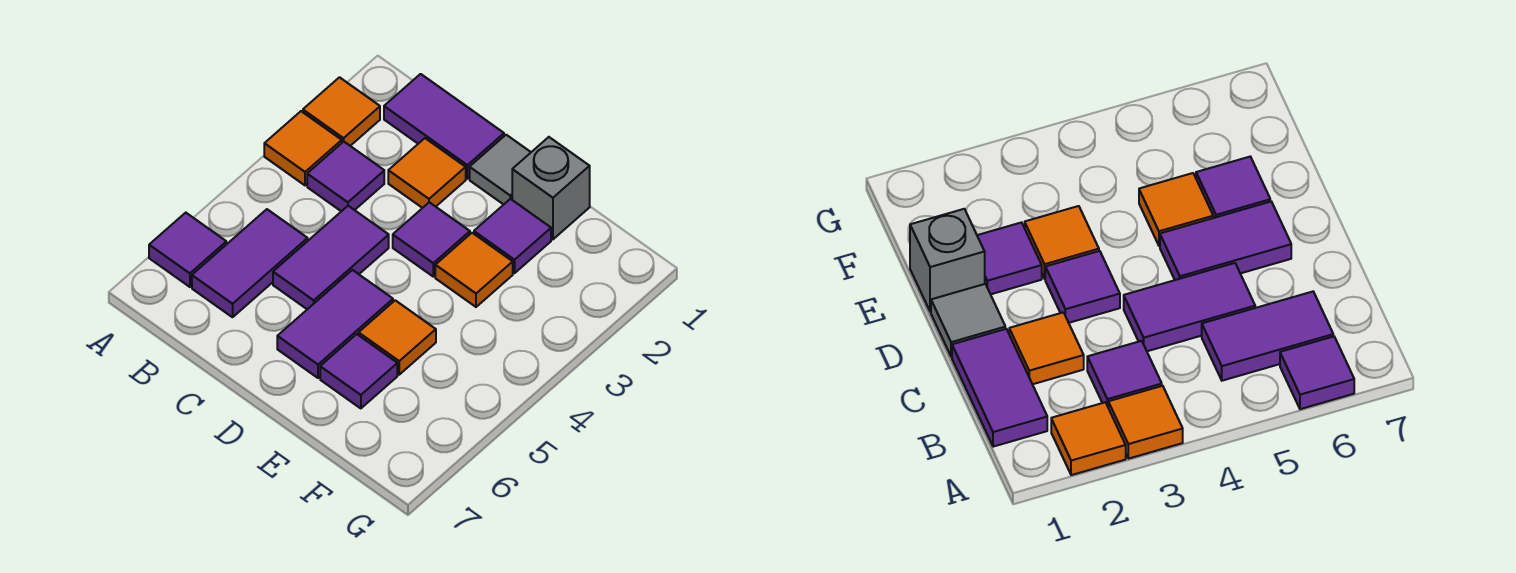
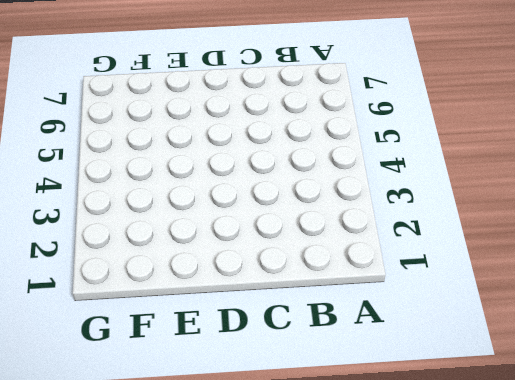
none -> orange tile A2 level 1
none -> orange tile A3 level 1
none -> purple tile A6 level 1

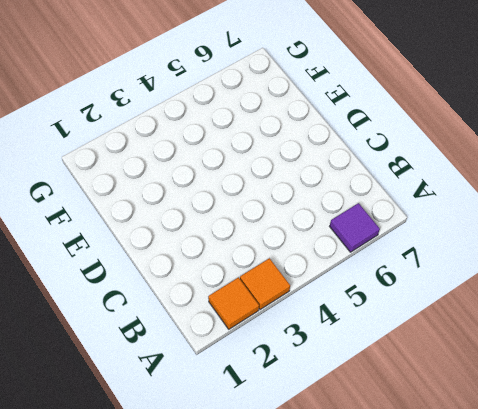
none -> purple tile B1:C1 level 1
none -> purple tile B3 level 1
none -> purple tile B5:B6 level 1

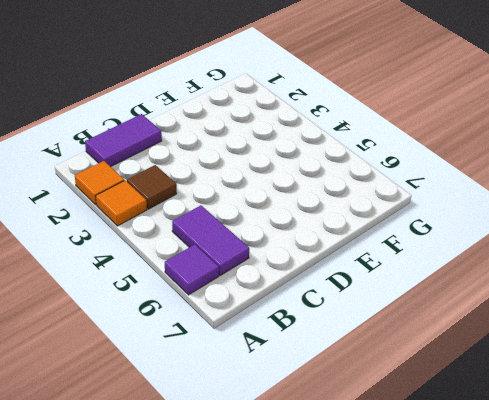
brown tile B3 level 1 -> purple tile B3 level 1
none -> orange tile C2 level 1
none -> purple tile C4:C5 level 1
none -> grey tile D1 level 1

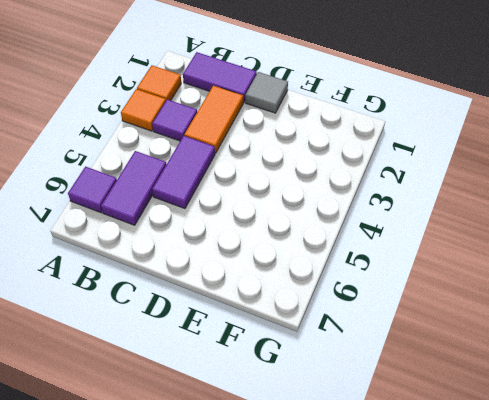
orange tile C2:C3 level 1 -> orange tile C2 level 1
none -> purple tile D3 level 1
none -> purple tile D5:D6 level 1
none -> grey brick E1 level 1

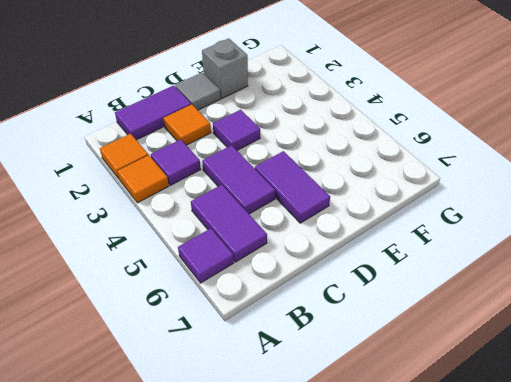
none -> purple tile E2 level 1
none -> orange tile E3 level 1
none -> orange tile E5 level 1

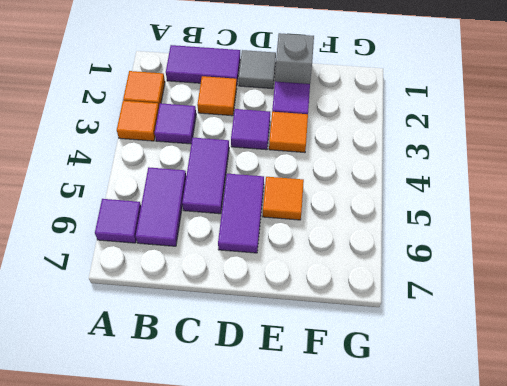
none -> purple tile E6 level 1

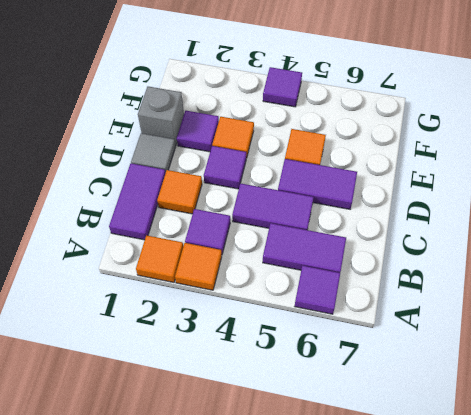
purple tile G4 level 1 -> purple tile E6 level 1

